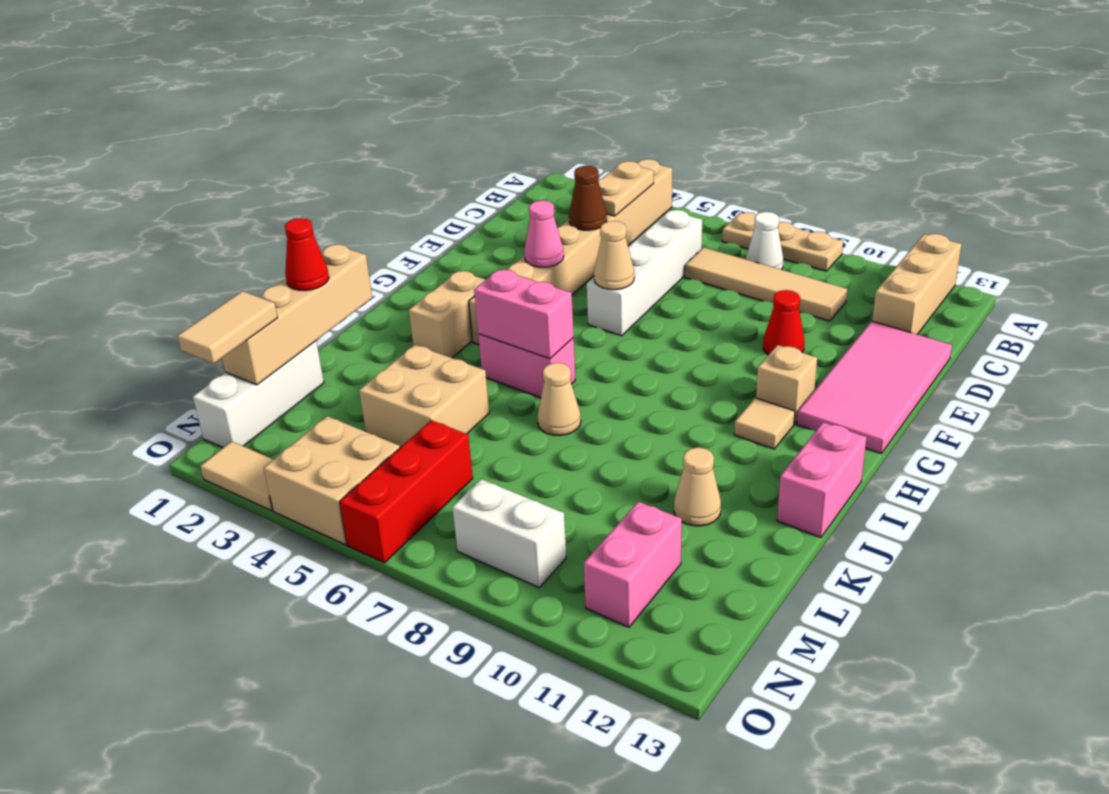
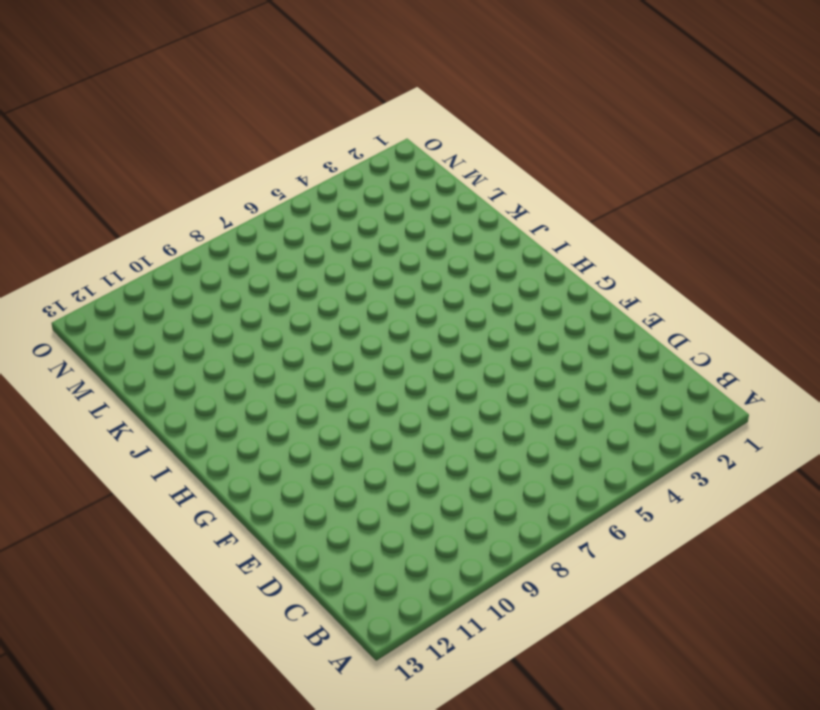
none -> tan brick A4:H4 level 1
none -> tan plate A7:A9 level 1
none -> tan brick A12:C12 level 1
none -> white cone B8 level 1

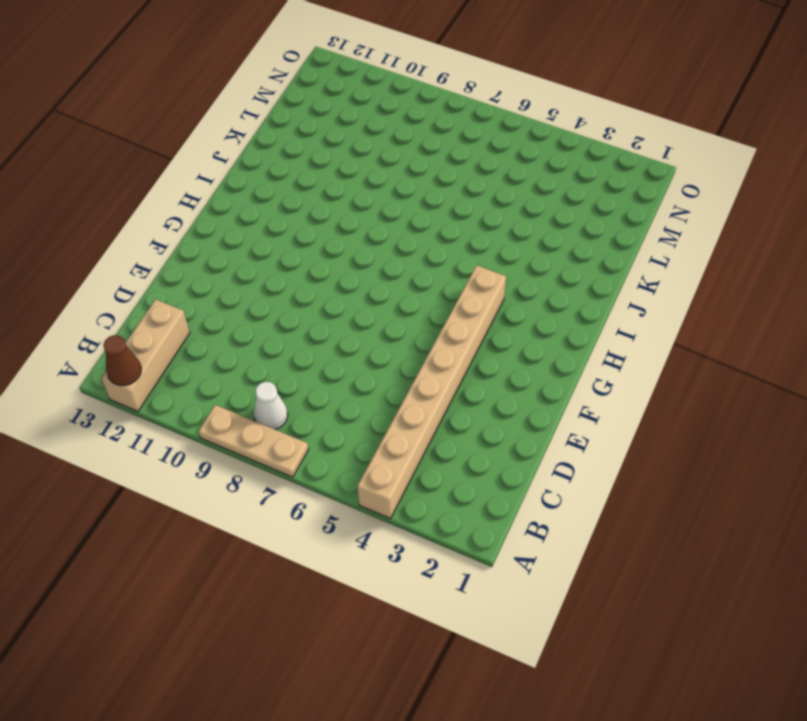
brown cone A12 level 2 -> brown cone D4 level 2
none -> white brick C6:F6 level 1
none -> tan tile C7:C10 level 1
none -> pink tile D12:G13 level 1
none -> red cone E10 level 1

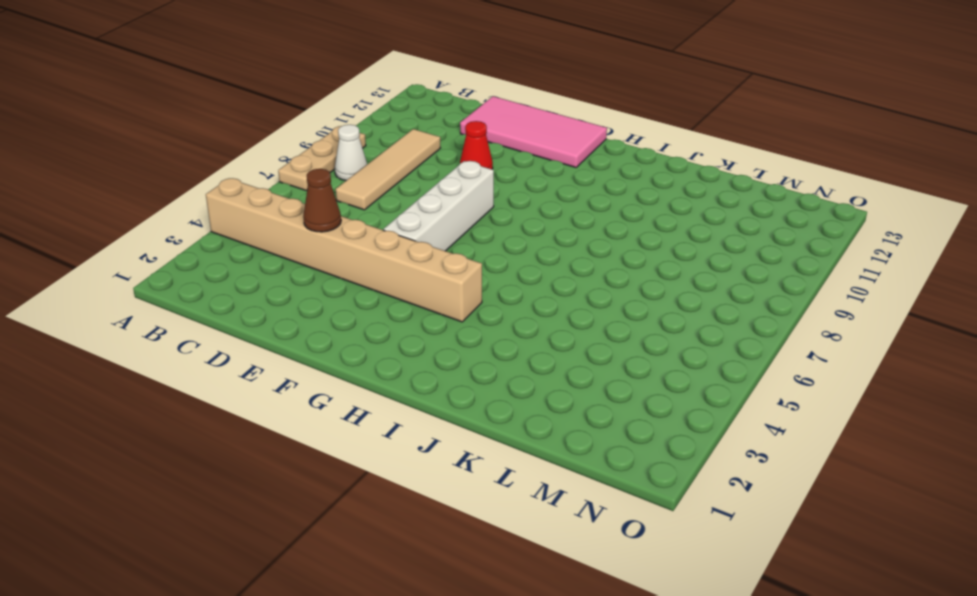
white brick F5:F8 level 1 -> white brick C6:F6 level 1
none -> tan brick A12:C12 level 1
none -> tan brick G11 level 1
none -> tan brick H3:I3 level 1
none -> tan tile H11 level 1

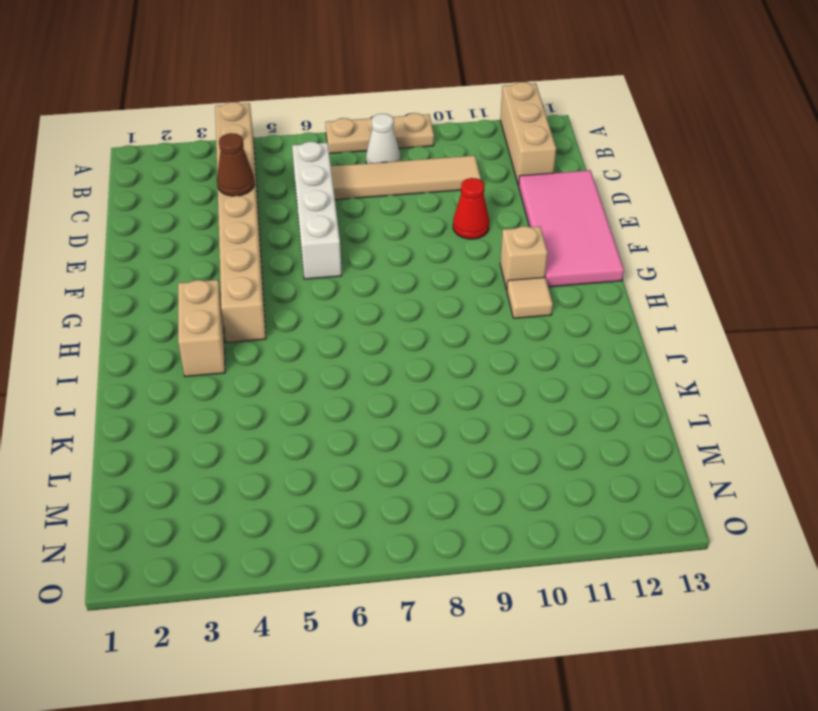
none -> pink brick I5:I6 level 1
none -> pink brick I13:J13 level 1
none -> tan cone J7 level 1
none -> tan brick K4:L5 level 1

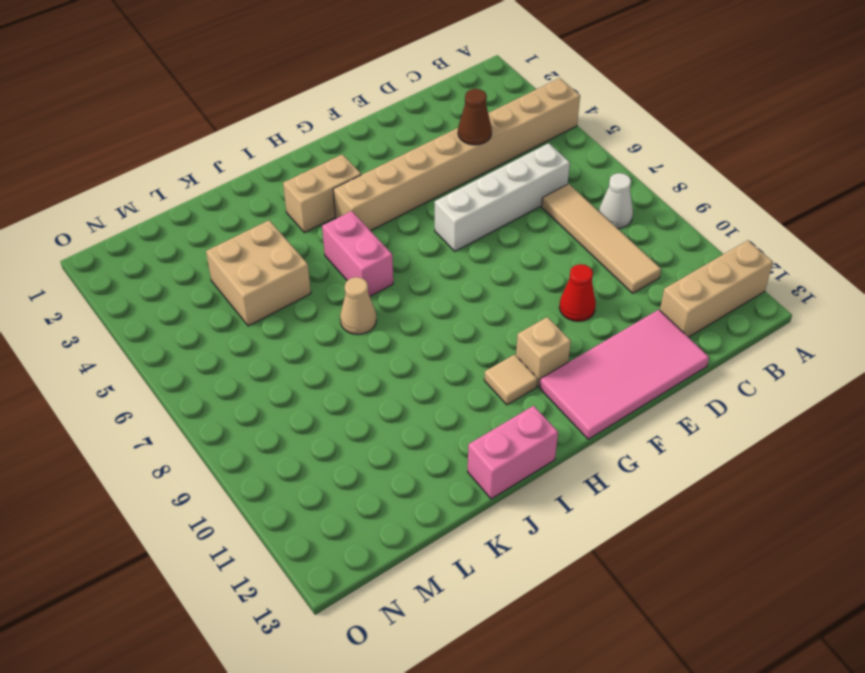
none -> tan plate A7:A9 level 1
none -> tan cone K11 level 1
none -> white brick L1:N1 level 1
none -> red brick M6:O6 level 1

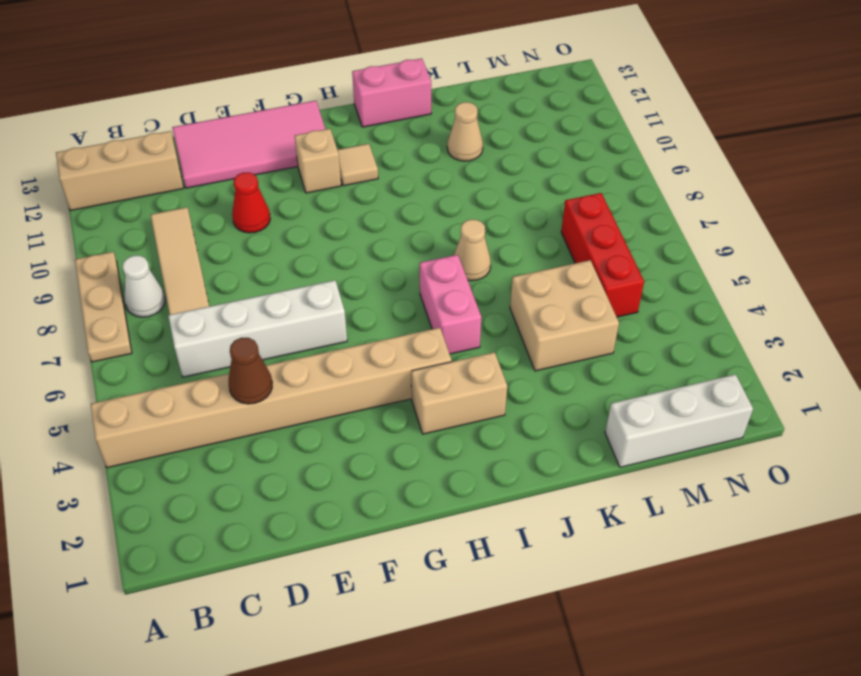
red brick M5:M7 level 1 -> red brick M6:O6 level 1
none -> pink brick M11:N11 level 1
none -> tan brick N4:O5 level 1
none -> white brick N8:N9 level 1
none -> tan tile O2:O3 level 1

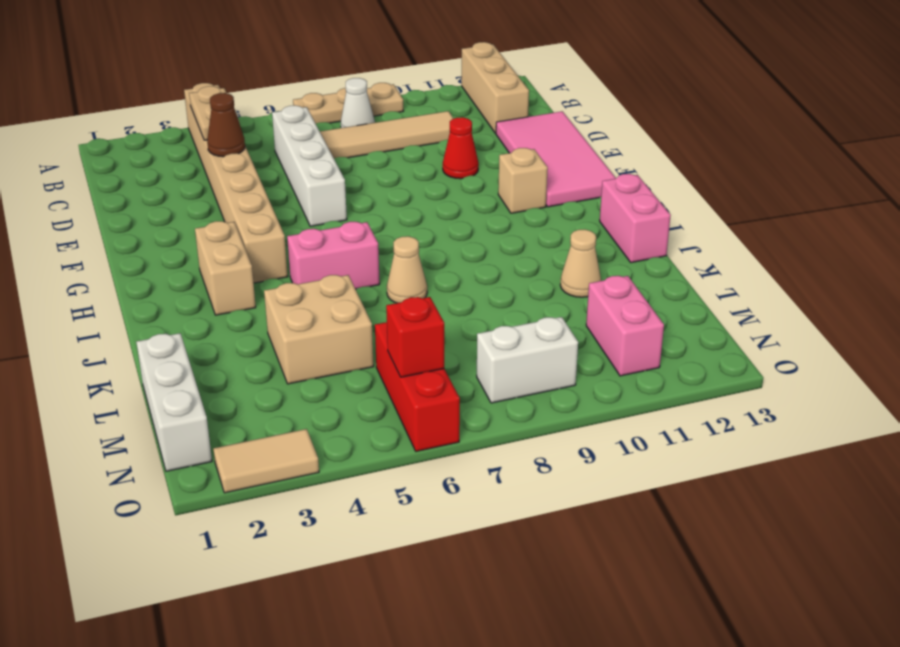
red brick N6 level 2 -> none
none -> tan tile H11 level 1
none -> tan brick N4:O5 level 1
none -> pink cone F4 level 2
none -> tan cone F6 level 2

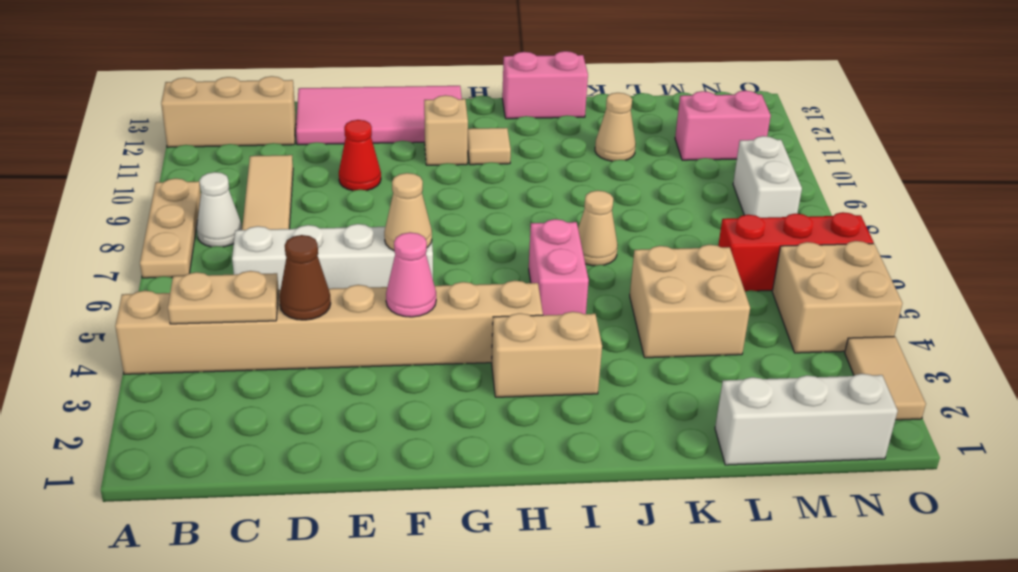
none -> pink brick I5:I6 level 2
none -> tan brick J1:M1 level 2
none -> red cone K1 level 3
none -> tan tile M1:N1 level 3

